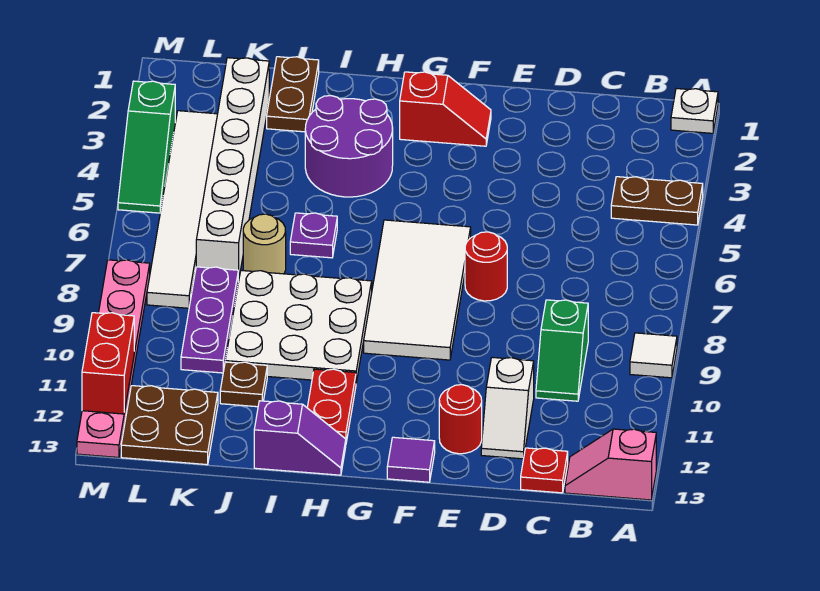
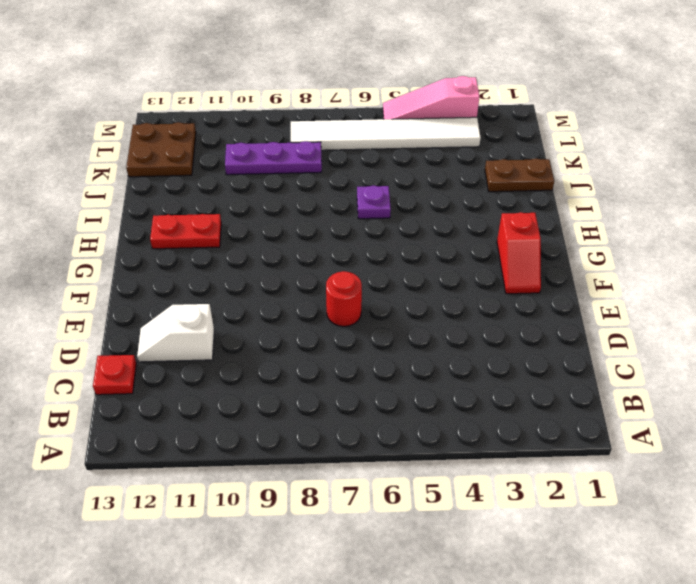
pink slope M3:M5 level 1 top 3 -> green slope M3:M5 level 1 top 3
none -> white plate A1 level 1
none -> brown plate A4:B4 level 1
none -> white tile A9 level 1

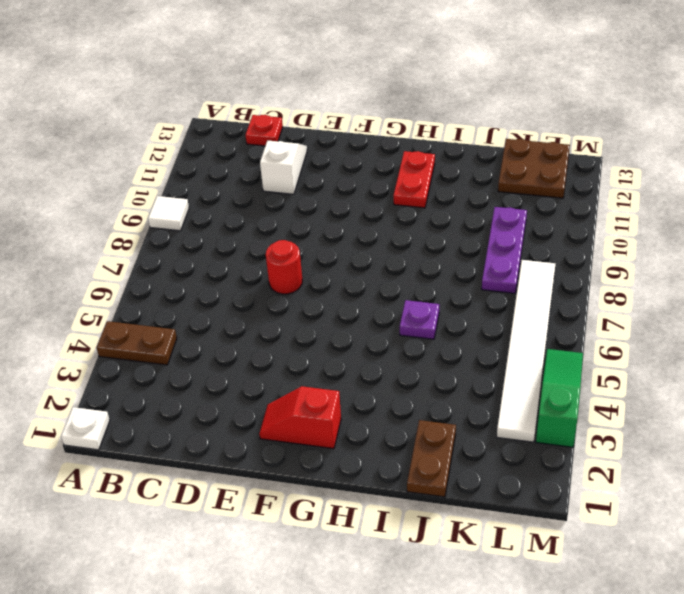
none -> pink slope A13:B13 level 1 top A
none -> green slope C9:C10 level 1 top 9
none -> red round brick E12 level 1

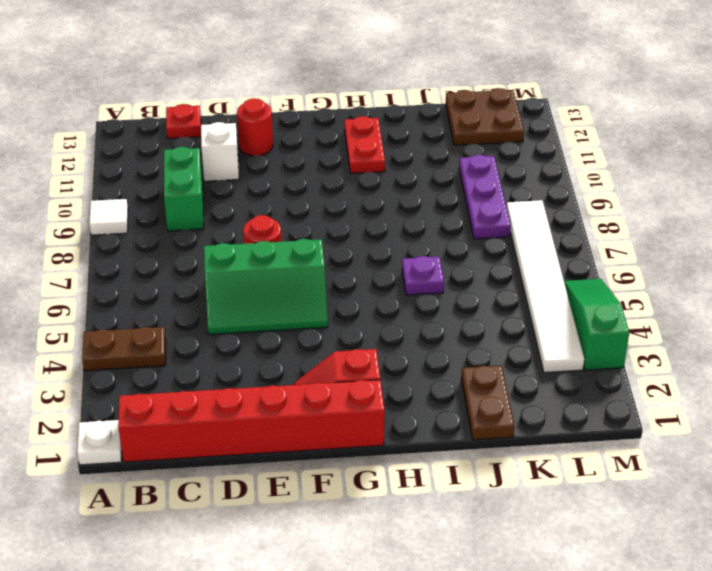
red brick B1:G1 level 1 -> none
green brick C9:C10 level 1 -> green slope C9:C10 level 1 top 9
green slope D5:F6 level 1 top 6 -> white tile F6:G9 level 1
none -> pink slope A13:B13 level 1 top A
none -> purple tile F13 level 1
none -> purple round brick H3:I4 level 1

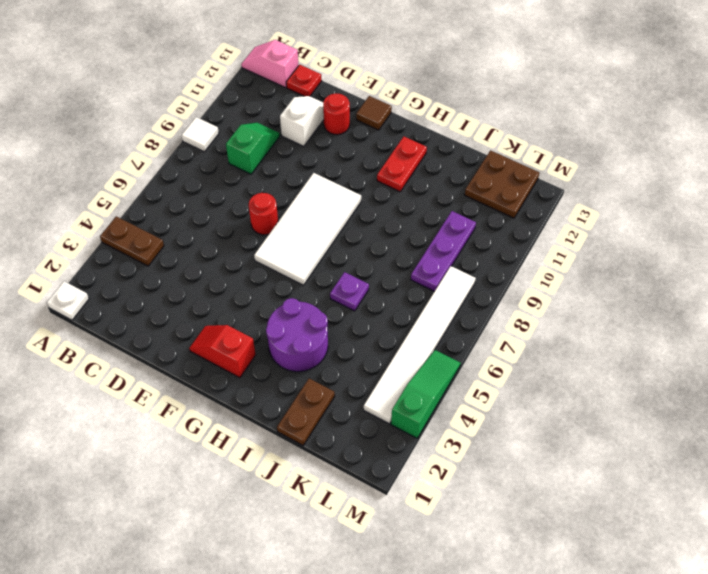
pink slope A13:B13 level 1 top B -> pink slope A13:B13 level 1 top A
brown tile F13 level 1 -> purple tile F13 level 1
none -> white plate H8:J10 level 1
none -> purple slope H13:I13 level 1 top I
none -> tan round brick J7 level 1

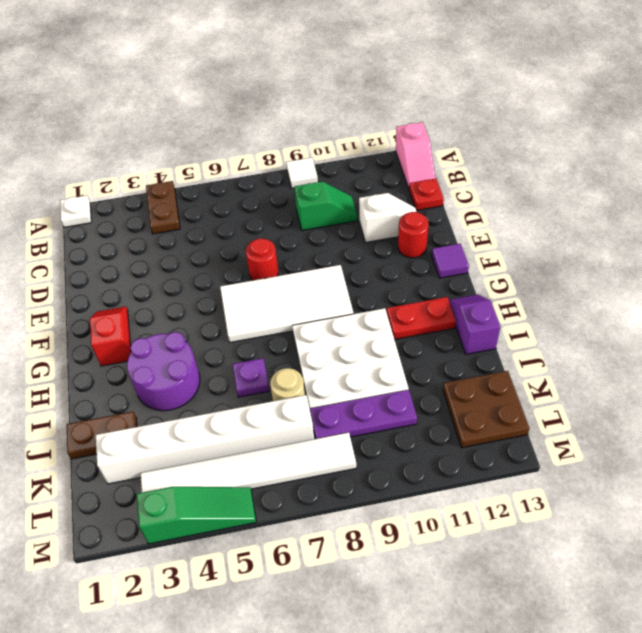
none -> brown plate J11 level 1
none -> pink plate M8:M13 level 1
none -> red brick M11:M12 level 2

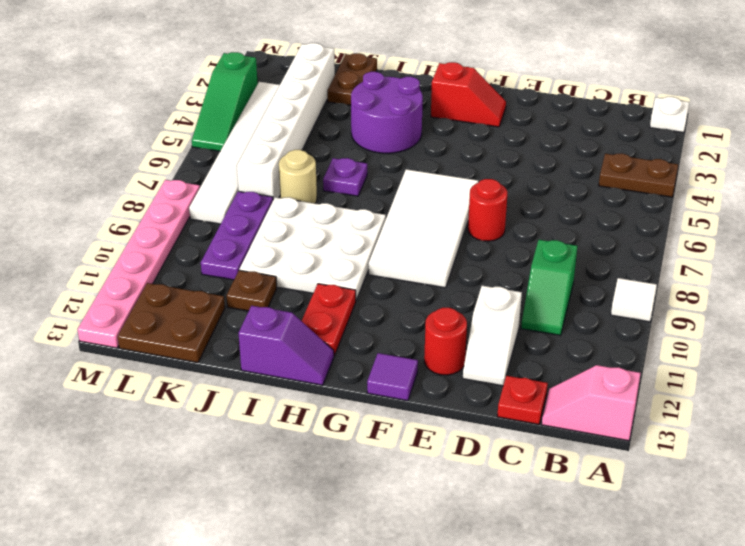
none -> red brick M11:M12 level 2

